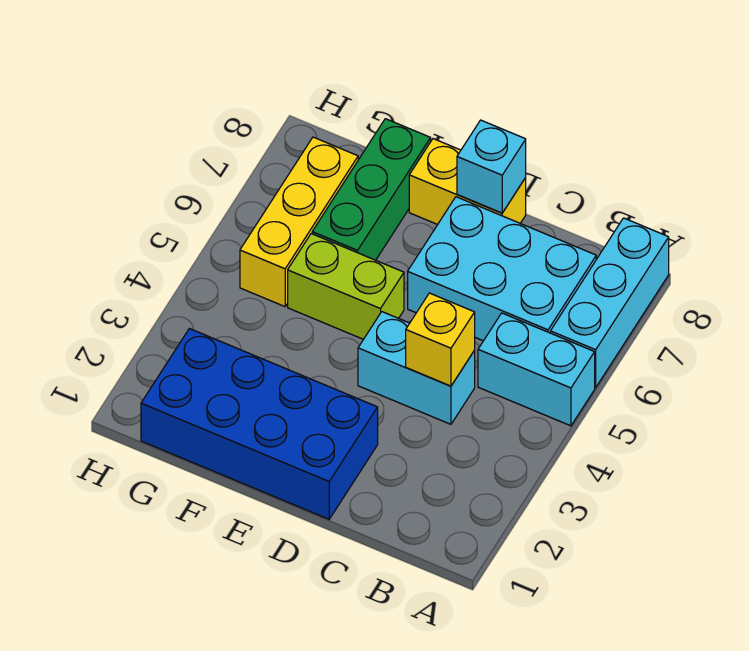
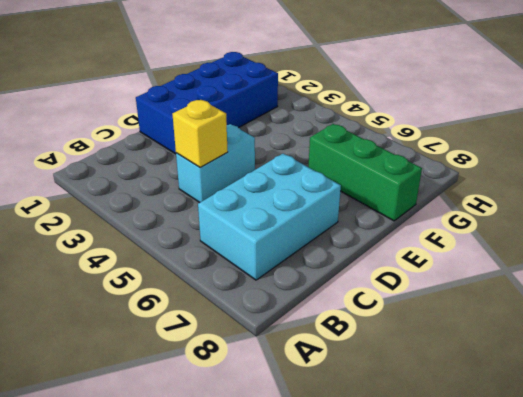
none -> cyan brick A5:B5 level 1
none -> cyan brick A6:A8 level 1

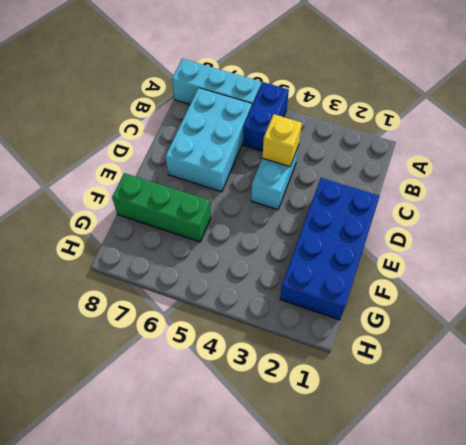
blue brick A5:B5 level 1 -> cyan brick A5:B5 level 1
none -> yellow brick D8:E8 level 1
none -> lime brick E5:F5 level 1

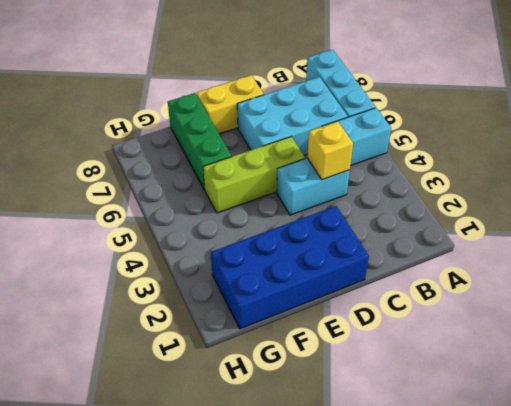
lime brick D5:F5 level 1 -> lime brick E5:F5 level 1
none -> yellow brick G5:G7 level 1
none -> cyan brick D8 level 2

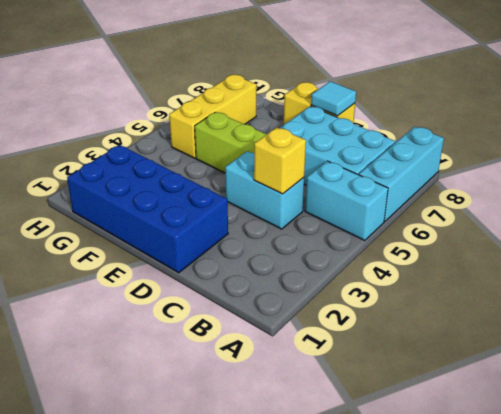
cyan tile D8 level 2 -> cyan brick D8 level 2
none -> green brick F6:F8 level 1

